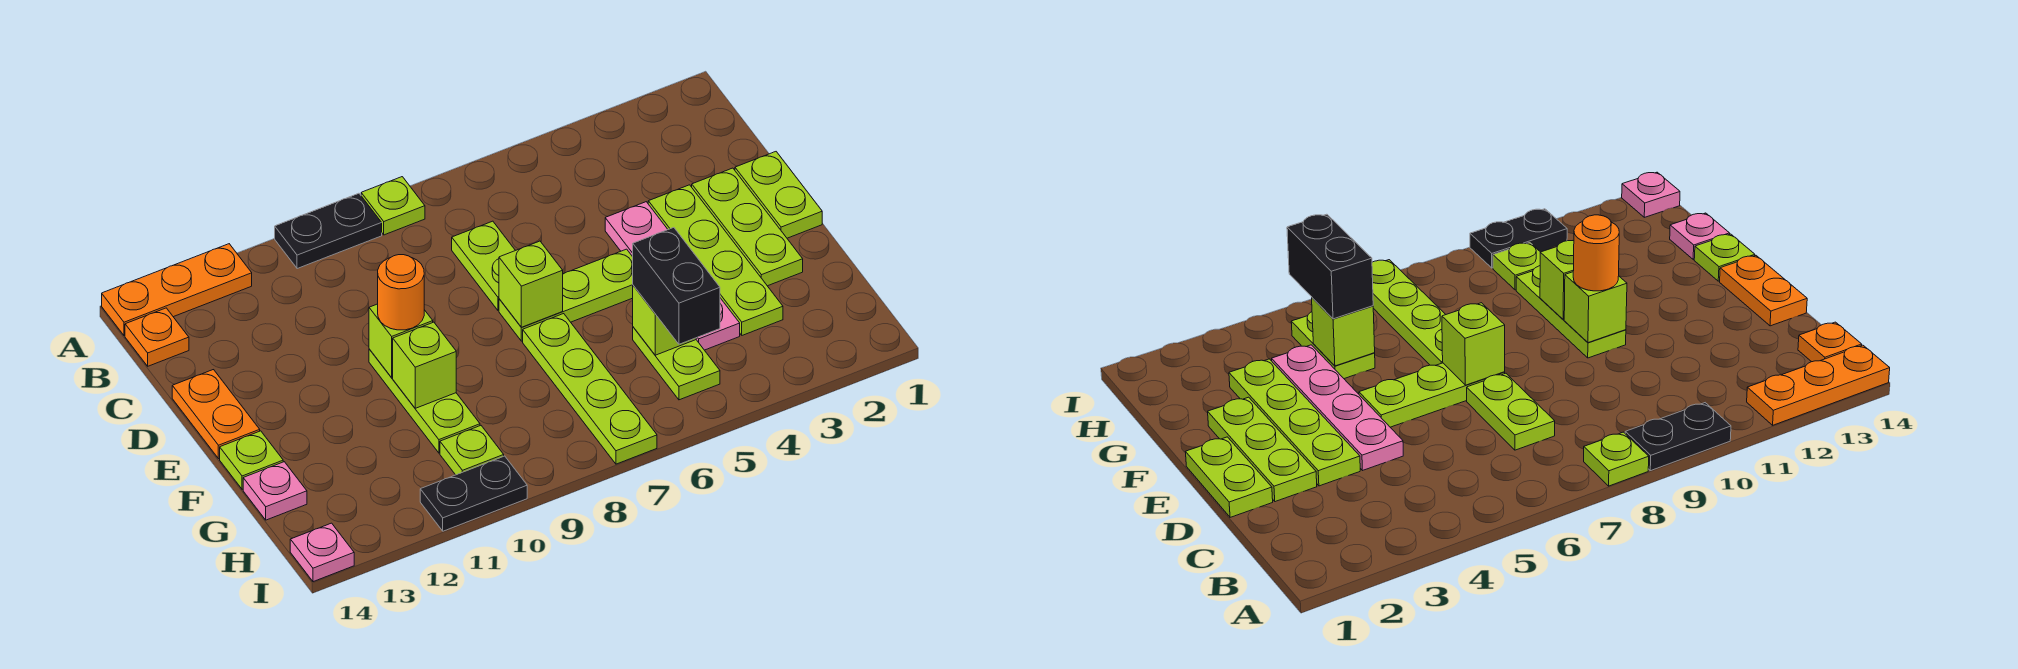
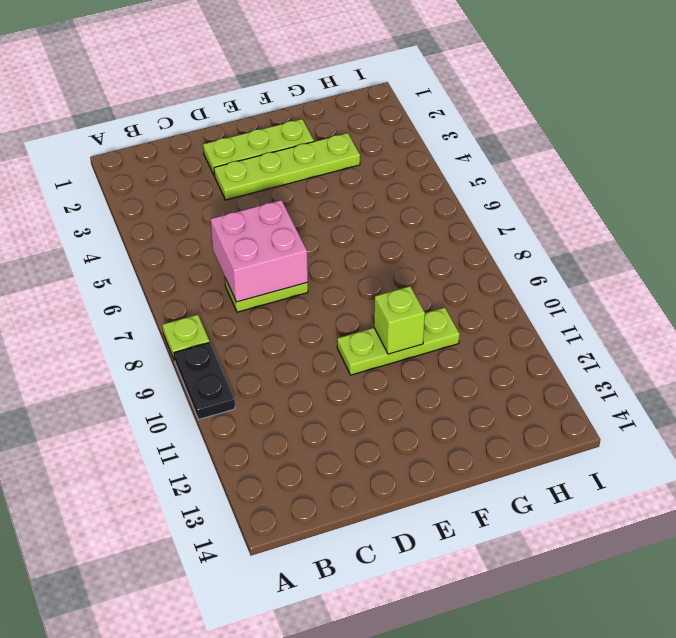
pink brick C6:D7 level 2 -> none
none -> orange plate A12:A14 level 1
none -> orange plate B14 level 1
none -> lime plate D1:E1 level 1

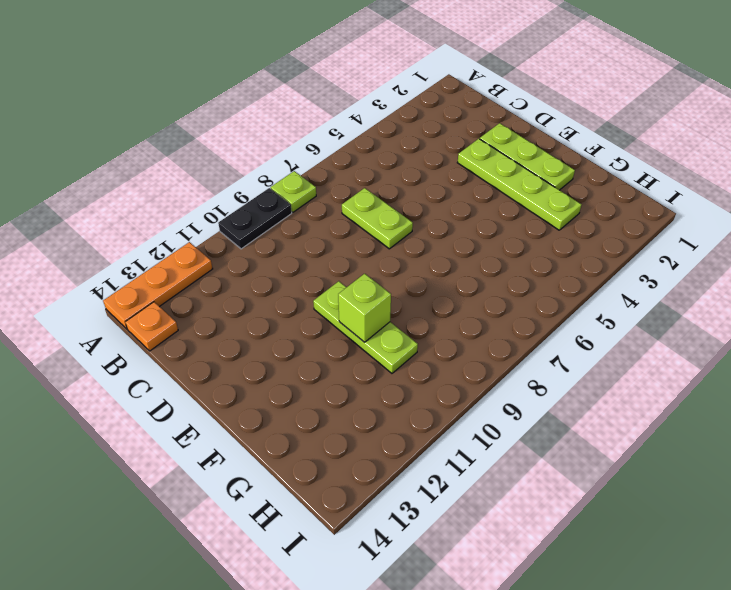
none -> lime plate D1:E1 level 1
none -> pink plate D4:G4 level 1
none -> orange plate D14:E14 level 1

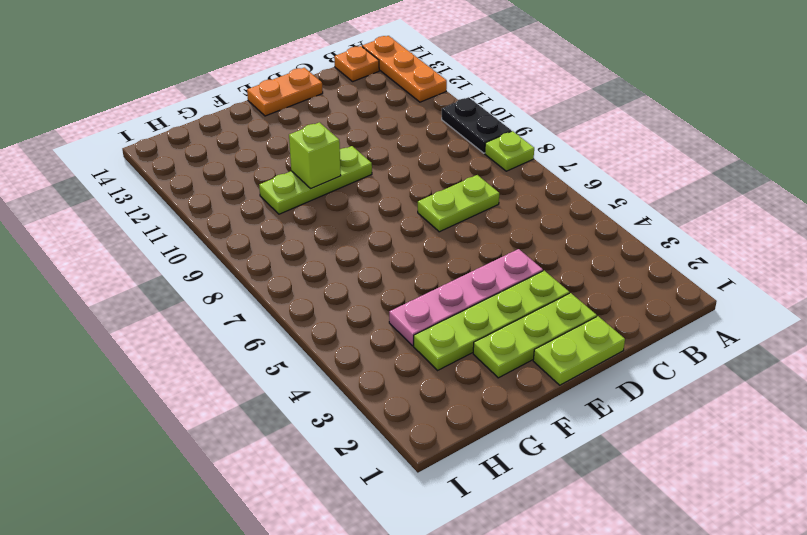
none -> lime plate E5:E7 level 1
none -> lime plate F7:I7 level 1
none -> lime plate F14 level 1

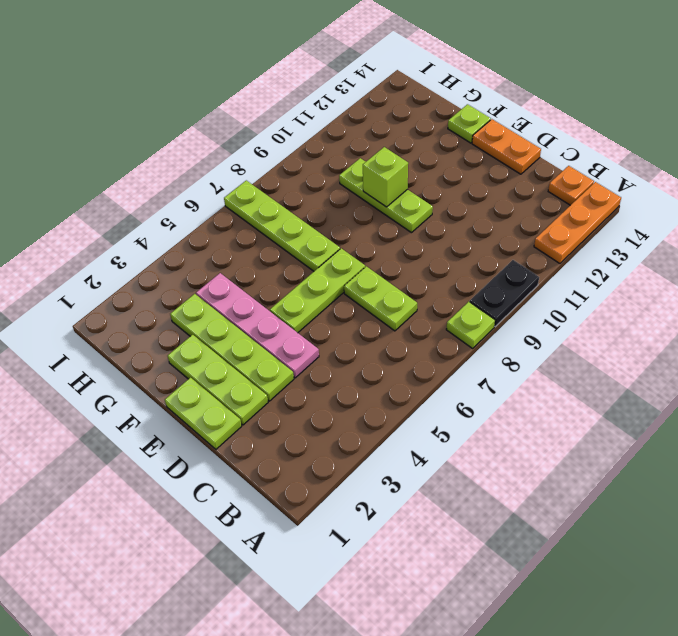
none -> lime plate G5:H5 level 1
none -> pink plate G14 level 1
none -> lime plate H10 level 1

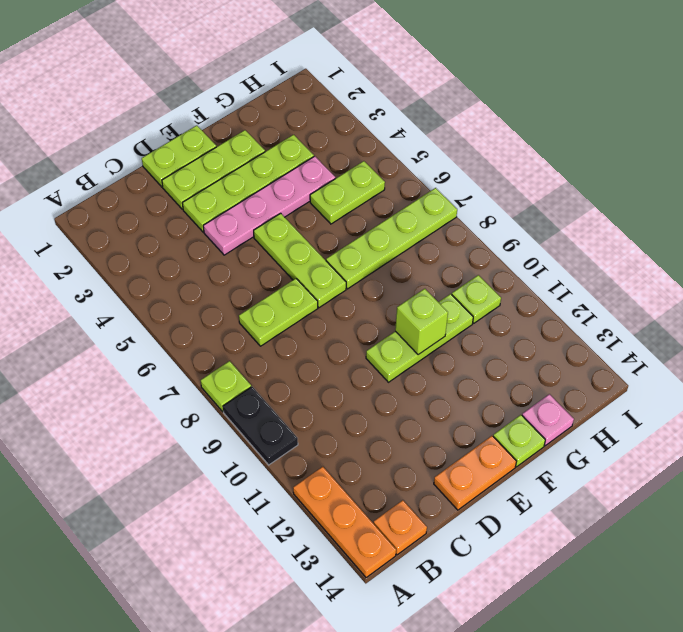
none -> black plate I10:I11 level 1
none -> pink plate I14 level 1
none -> lime brick E7 level 2

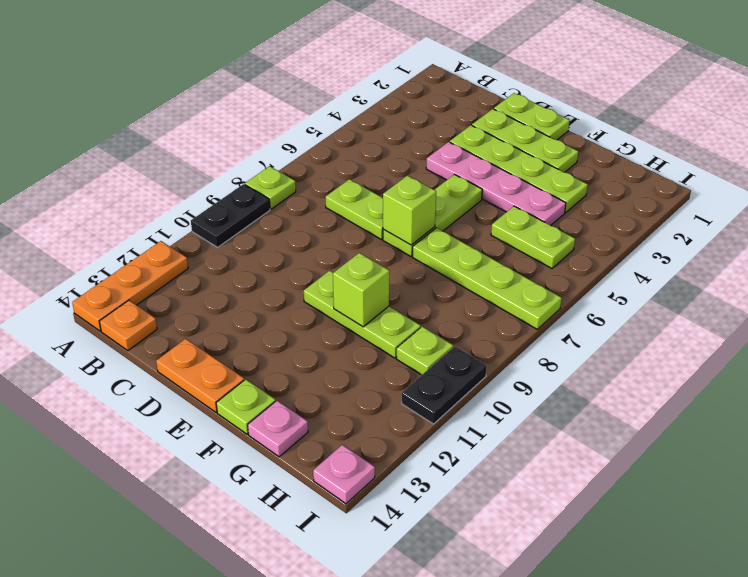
none -> lime brick E10 level 2
none -> lime brick G5 level 2
none -> orange round brick E10 level 3

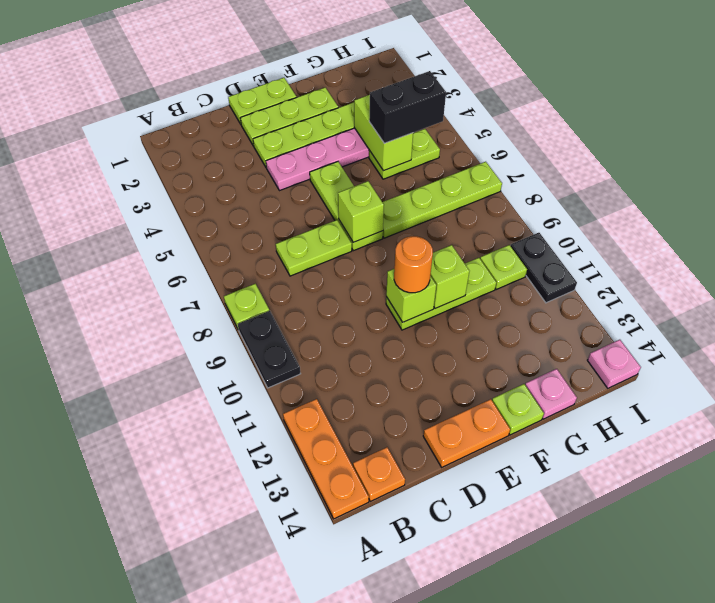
lime brick G4:G5 level 2 -> lime brick G5 level 2

